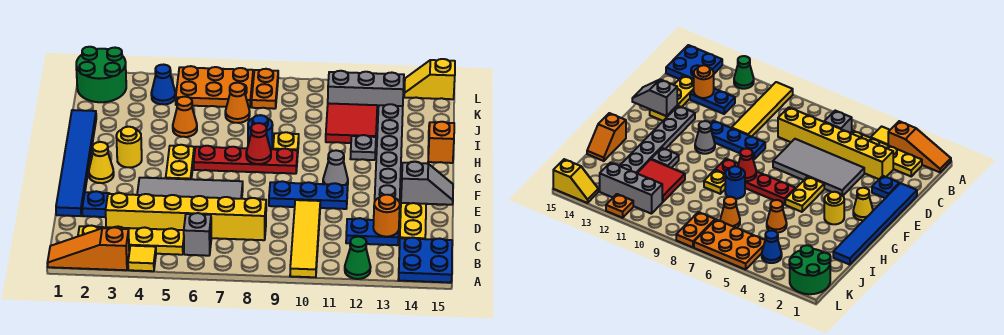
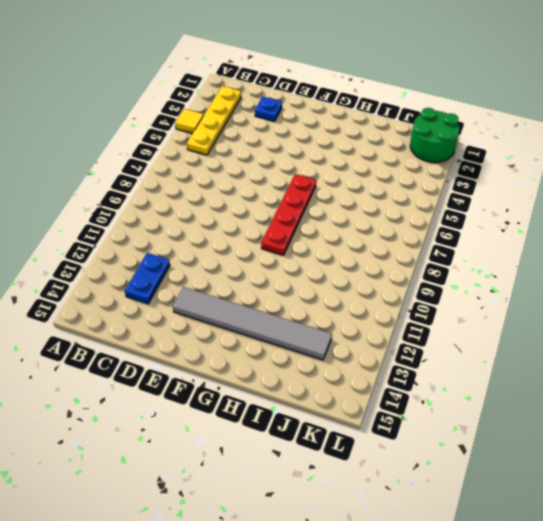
grey tile E13:J13 level 1 -> grey plate E13:J13 level 1
none -> orange slope A1:A3 level 1 top 3
none -> yellow tile A10:D10 level 1
none -> green cone A12 level 1
none -> blue plate A14:B15 level 1

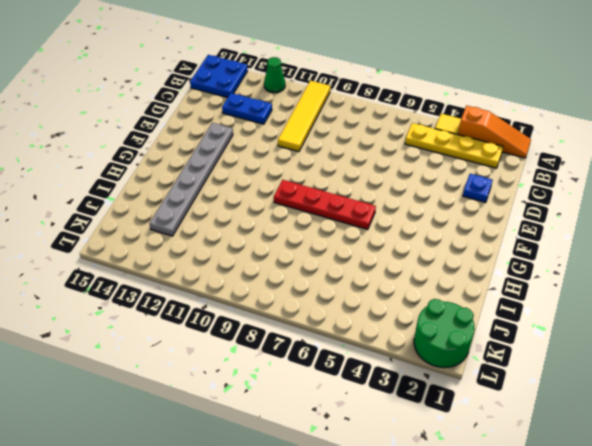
none -> grey brick B6 level 1
none -> yellow brick C3:C8 level 1
none -> yellow plate C14:E14 level 1
none -> blue tile D1:I1 level 1

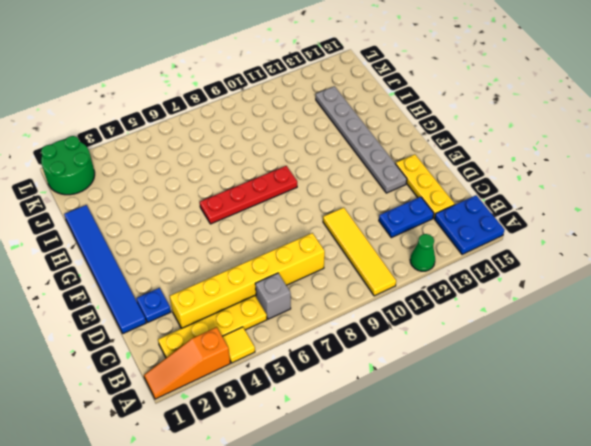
none -> grey tile D4:E7 level 1
none -> blue plate E9:E11 level 1
none -> yellow cone F2 level 1
none -> yellow plate F5:G5 level 1

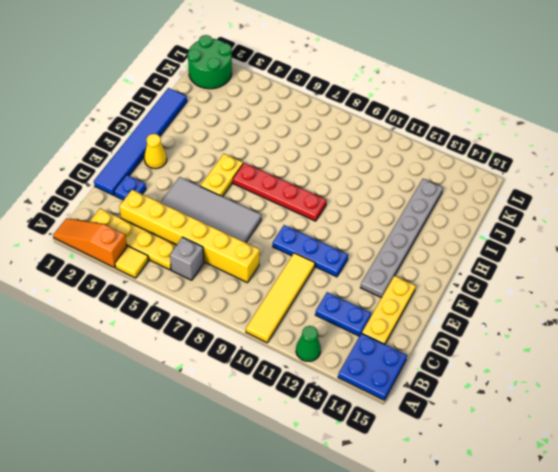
none -> grey cone F11 level 1
none -> yellow round brick G3 level 1
none -> blue round brick H8 level 1
none -> yellow plate H9 level 1

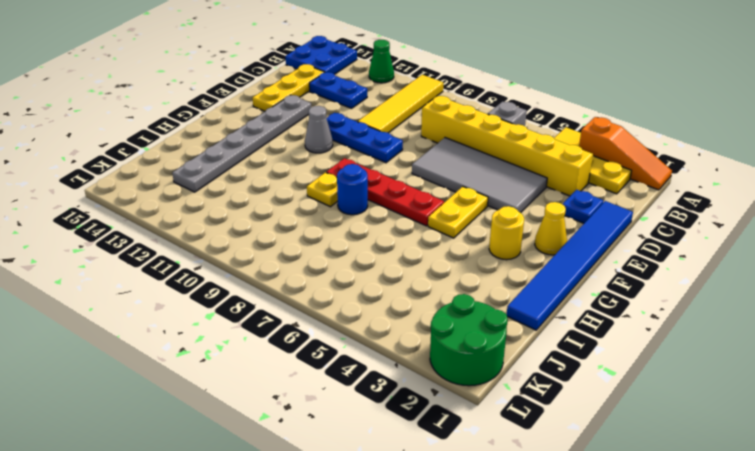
none -> grey plate H12 level 1
none -> orange slope H15:I15 level 1 top H
none -> orange cone I5 level 1
none -> red tile I11:J12 level 1

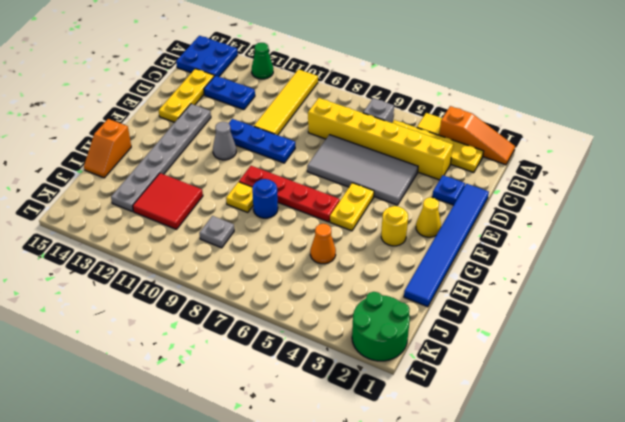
grey plate J9 level 1 -> grey plate H12 level 1
none -> orange cone J7 level 1
none -> blue cone K4 level 1
none -> orange plate K5:L7 level 1
none -> orange plate K8:L8 level 1

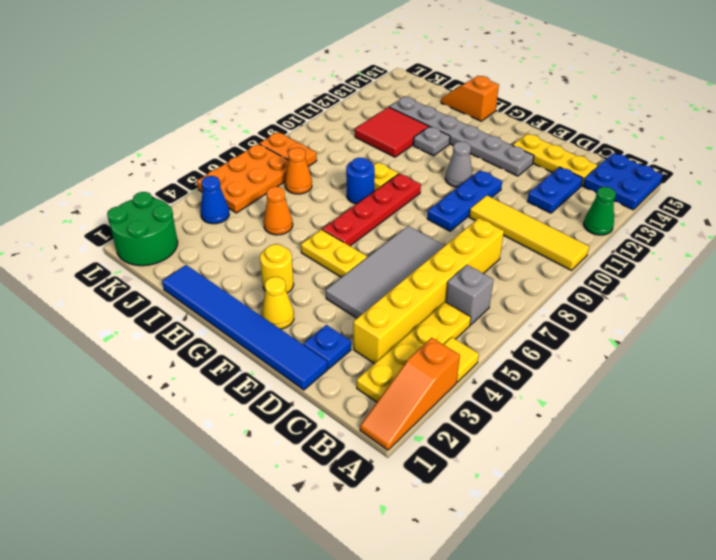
none -> grey brick K11:K13 level 1
none -> orange plate L12 level 1
none -> yellow slope L14:L15 level 1 top 15
none -> orange round brick C13 level 2

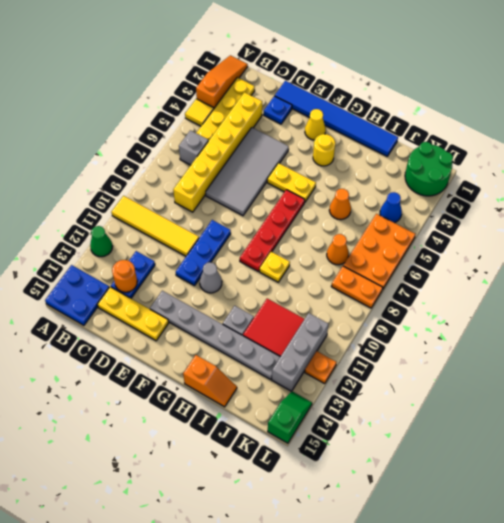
green slope L14:L15 level 1 top 15 -> yellow slope L14:L15 level 1 top 15
none -> blue round brick H8 level 1
none -> grey slope E14:E15 level 2 top 14
none -> red cone G8 level 2

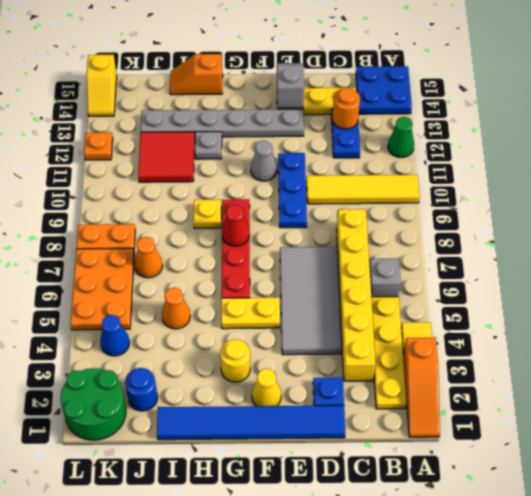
blue round brick J2 level 1 -> blue round brick H8 level 1
none -> grey brick K11:K13 level 1

